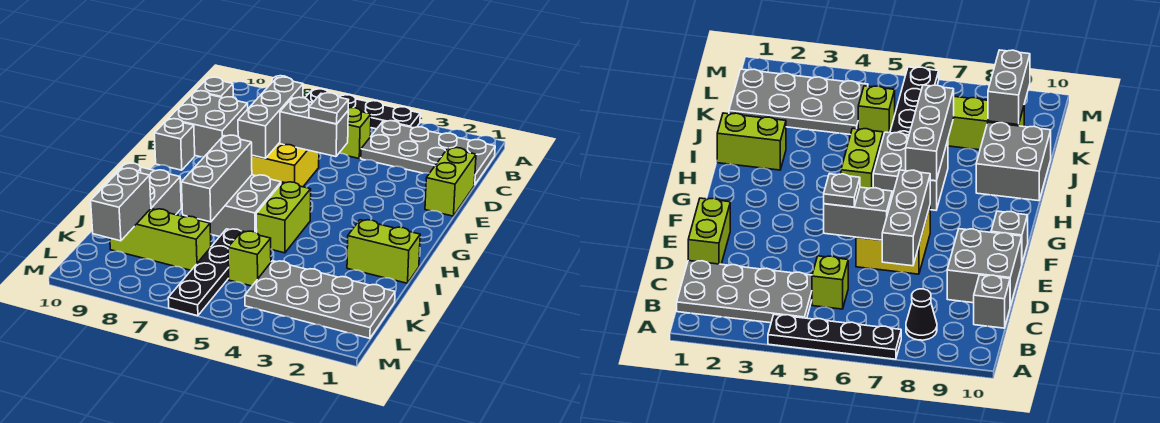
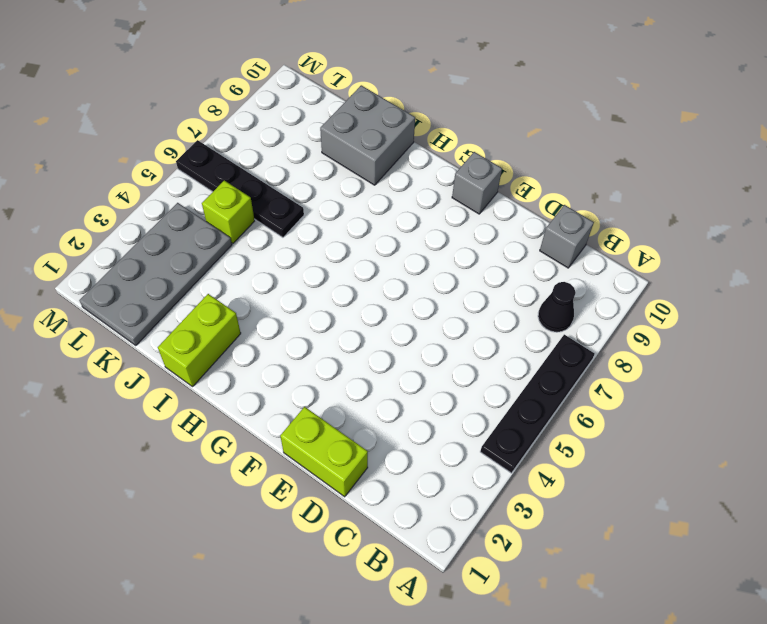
none -> grey plate B1:C4 level 1
none -> lime brick C5 level 1
none -> grey brick D9:E10 level 1

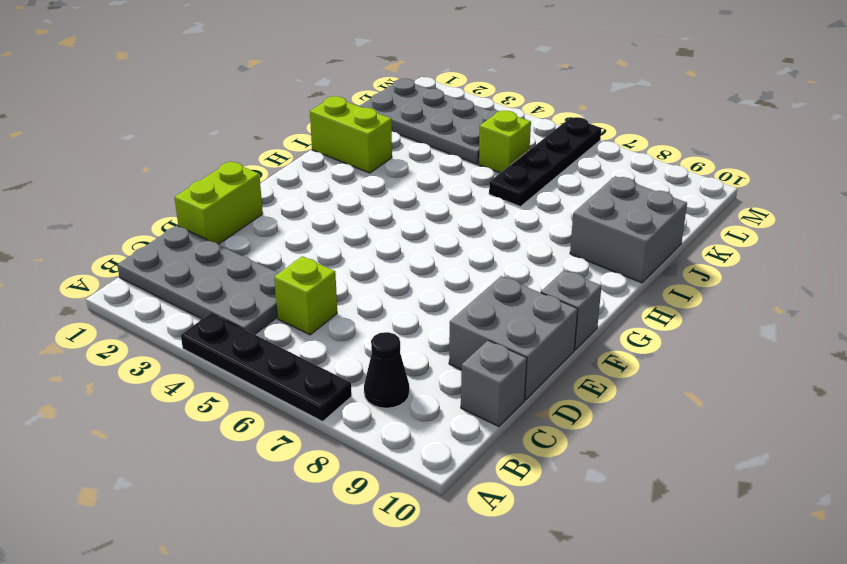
none -> yellow brick E6:F7 level 1
none -> lime brick H5:I5 level 1
none -> grey brick H6:I7 level 1

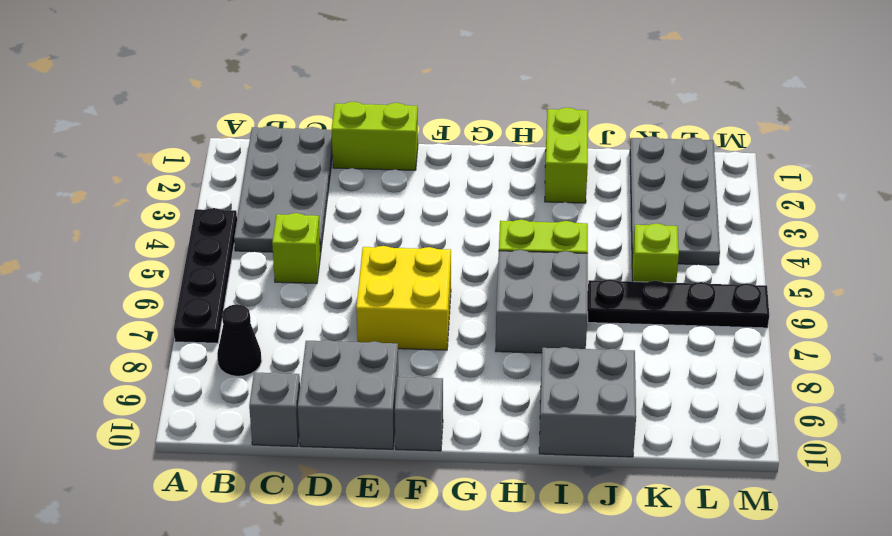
none -> lime brick K7:K9 level 1
none -> grey brick D7:F7 level 2
none -> grey brick E5:E6 level 2

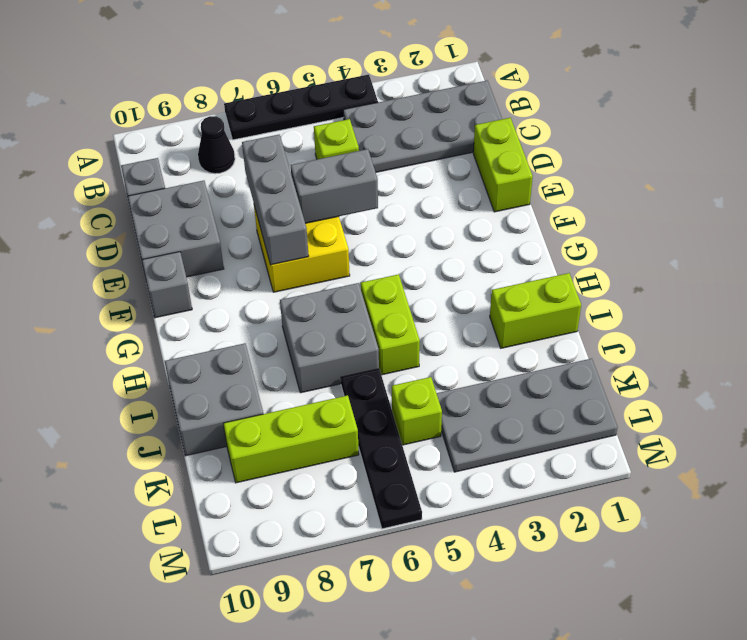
none -> grey brick H7:J7 level 2
none -> grey brick K9:L9 level 2
none -> grey plate E5 level 3

